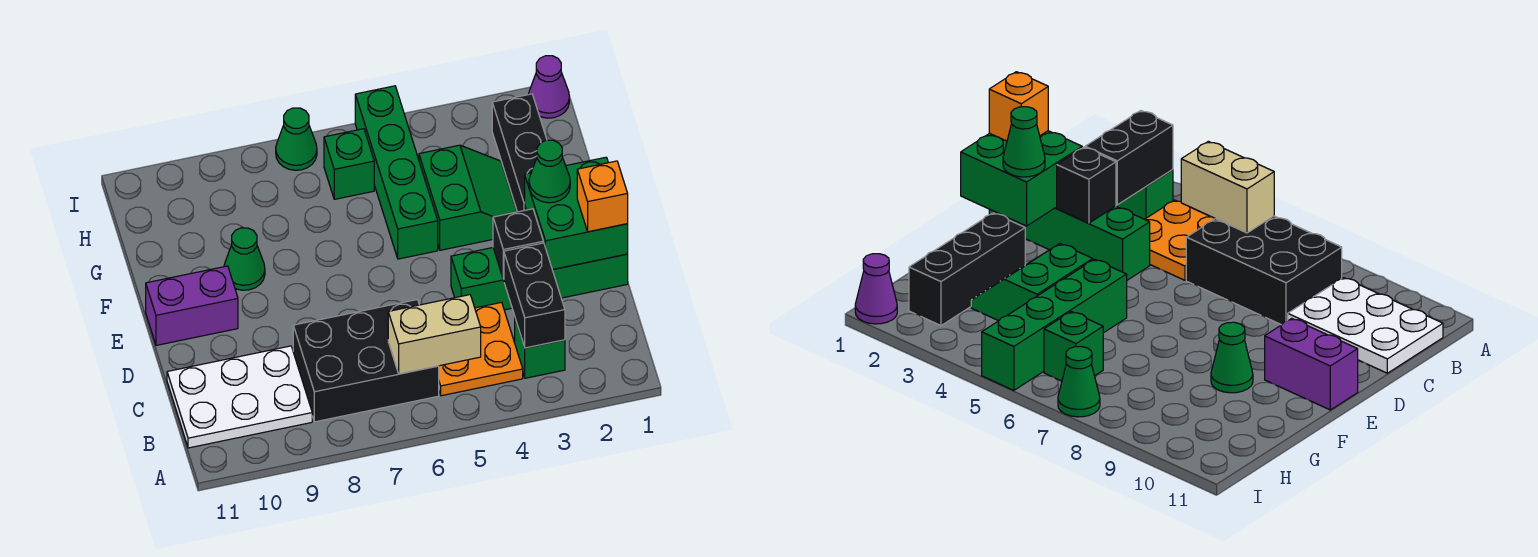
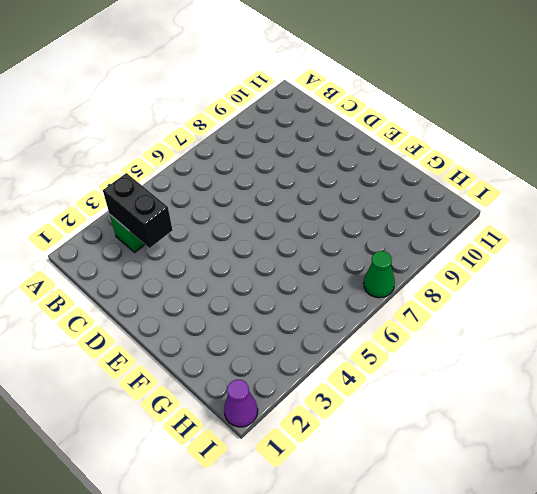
none -> orange plate B4:C5 level 1
none -> black brick B6:C8 level 1
none -> white plate B9:C11 level 1

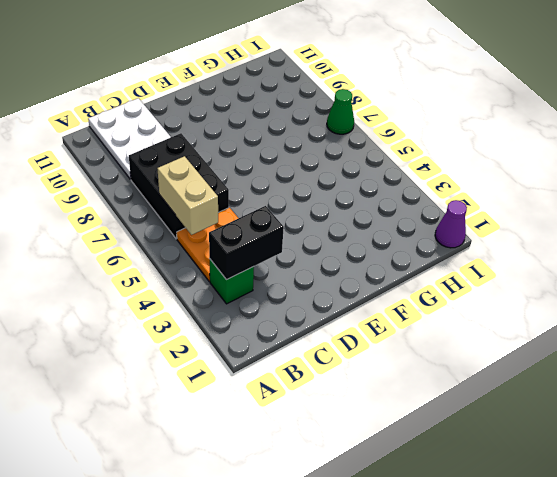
none -> green brick D1:D4 level 1
none -> purple brick E10:E11 level 1
none -> black brick F2:H2 level 1

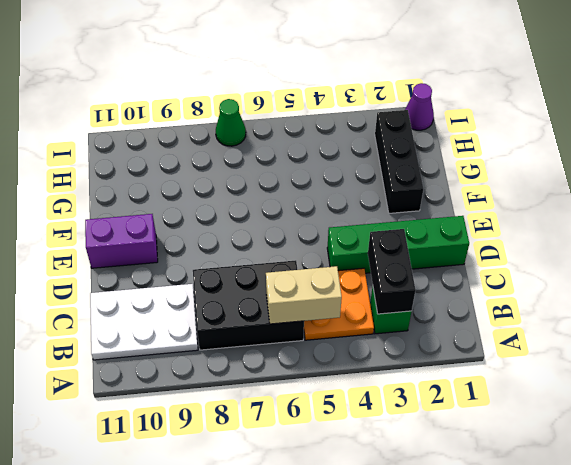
none -> green slope F3:G4 level 1 top 4
none -> green brick F5:I5 level 1
none -> green cone F9 level 1

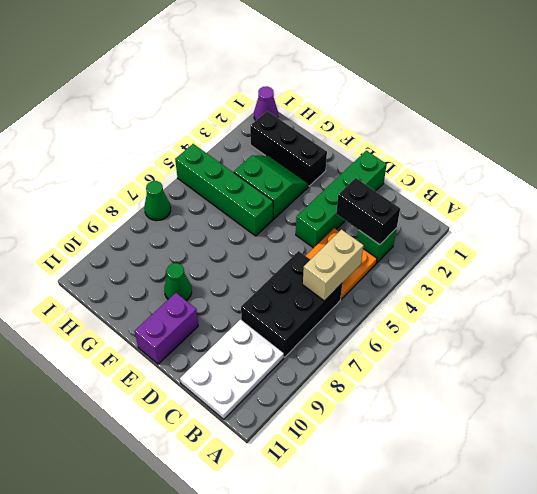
none -> green brick H6 level 1
none -> green brick D1:E2 level 2
none -> black brick D3 level 2

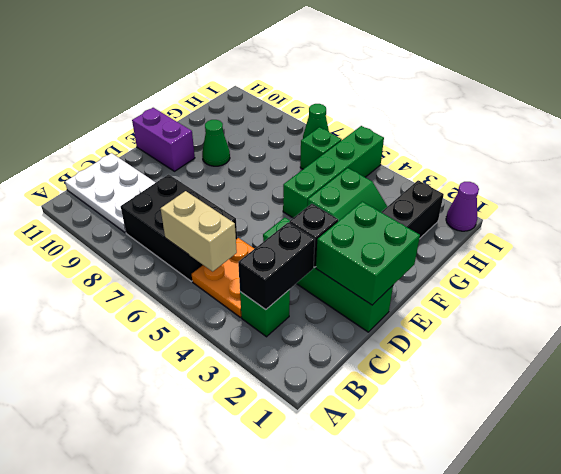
none -> orange brick D1 level 3
none -> green cone E2 level 3

